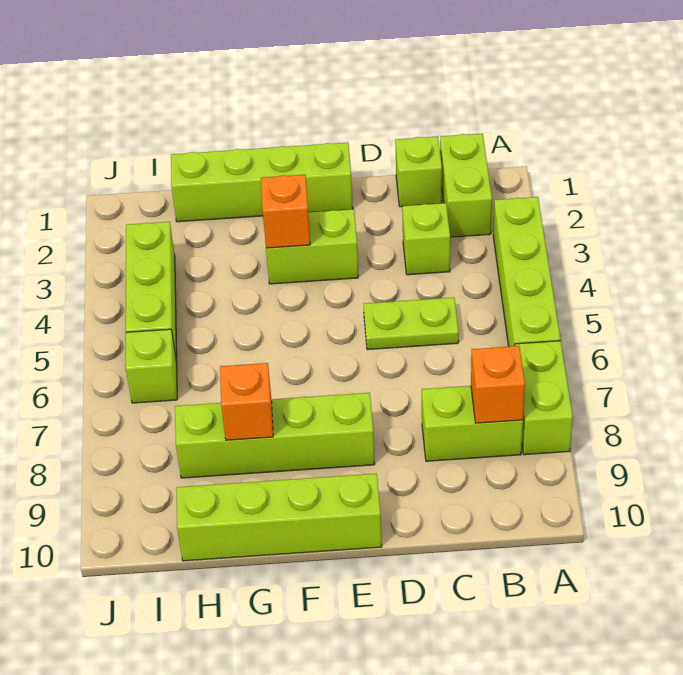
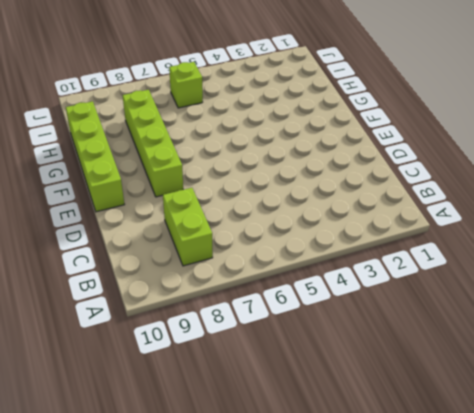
none -> lime brick A3:A6 level 1
none -> lime brick A7:A8 level 1
none -> lime brick B1:B2 level 1

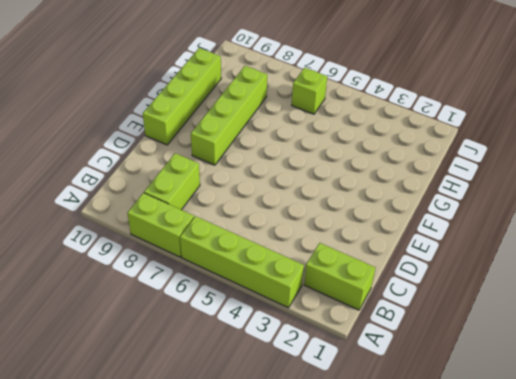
none -> lime brick C1 level 1
none -> lime brick C3 level 1
none -> lime plate C5:D5 level 1

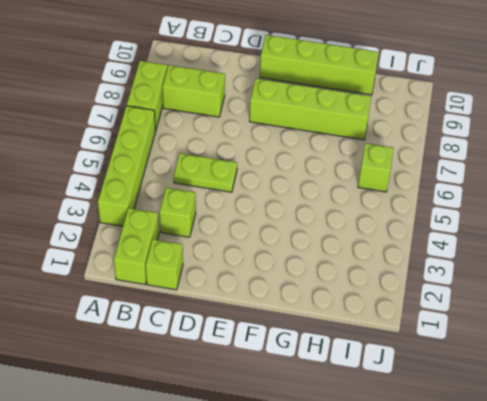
none -> lime brick E1:H1 level 1
none -> lime brick E3:F3 level 1
none -> lime brick I3:I5 level 1

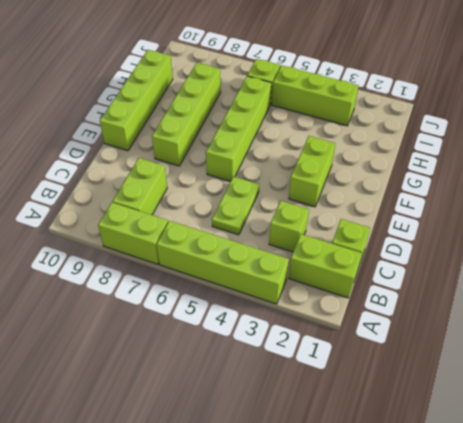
lime brick E6:H6 level 1 -> lime brick E1:H1 level 1
none -> orange brick B8 level 2
none -> orange brick F3 level 2
none -> orange brick G8 level 2

